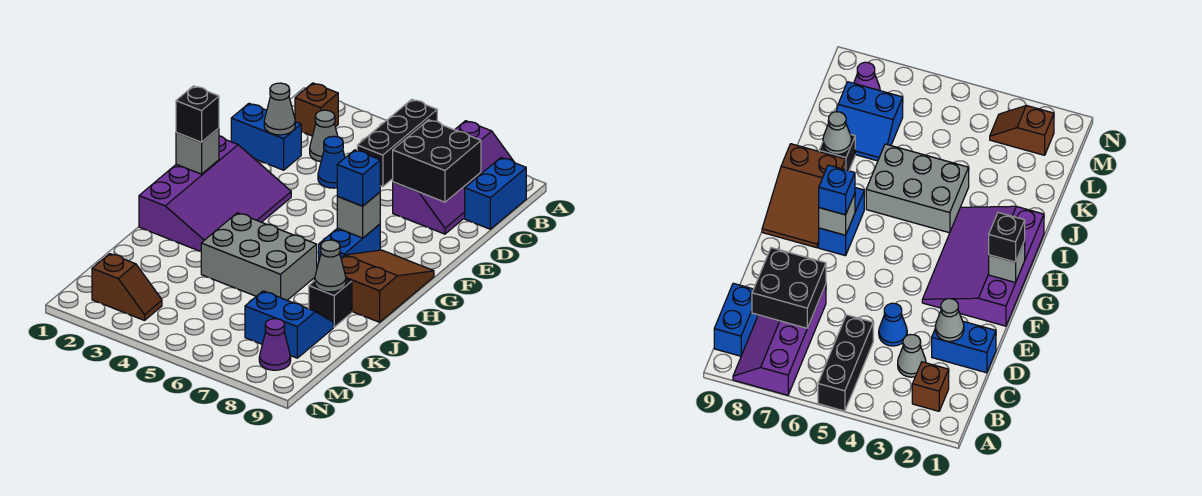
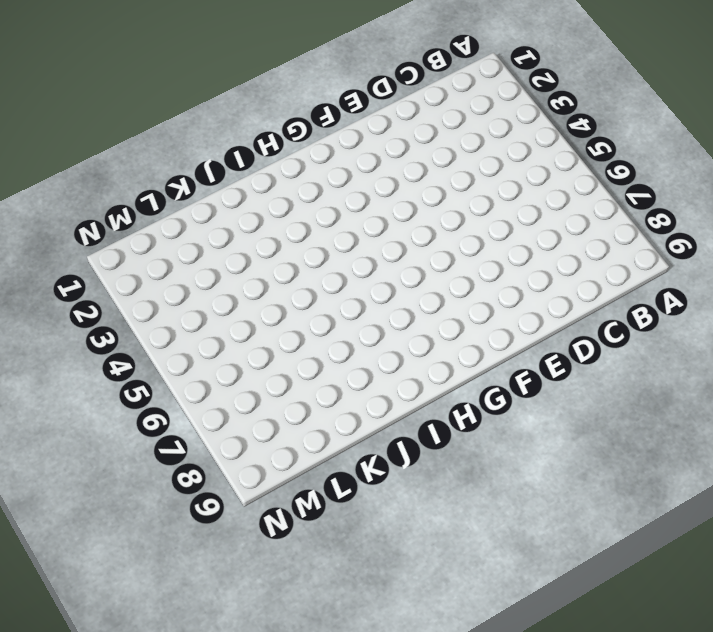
none -> black brick A5:C5 level 1
none -> purple slope A7:D8 level 1 top 7
none -> brown brick B2 level 1

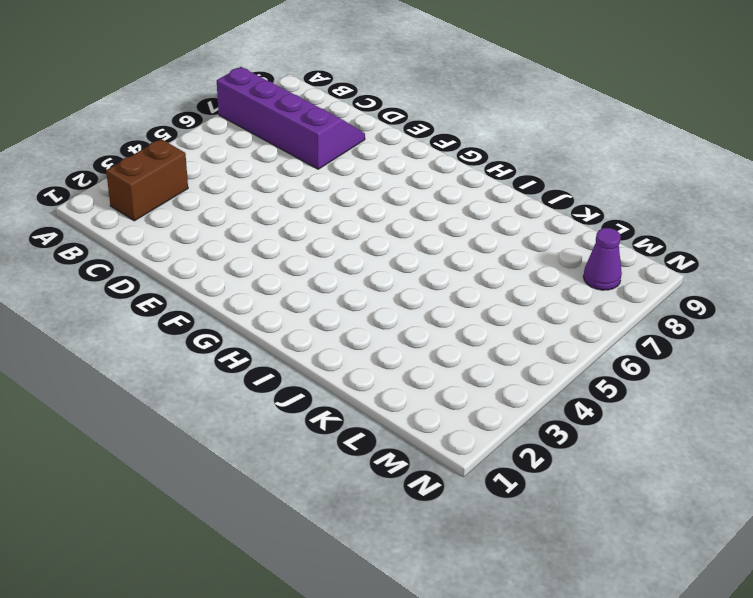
brown brick B2:B3 level 1 -> brown brick B2 level 1
none -> black brick A5:C5 level 1
none -> blue brick B9:C9 level 1
none -> grey cone C3 level 1

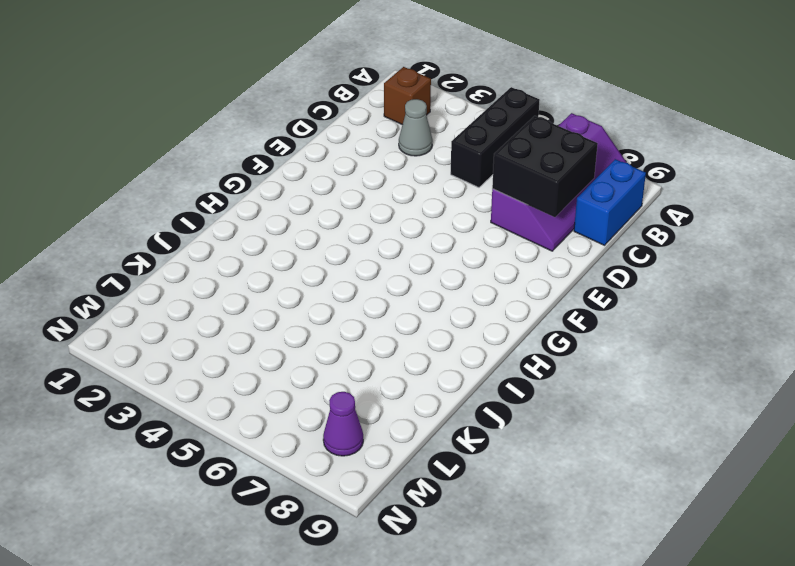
none -> blue brick D1:D2 level 1
none -> blue cone D4 level 1
none -> purple slope F1:I3 level 1 top 1

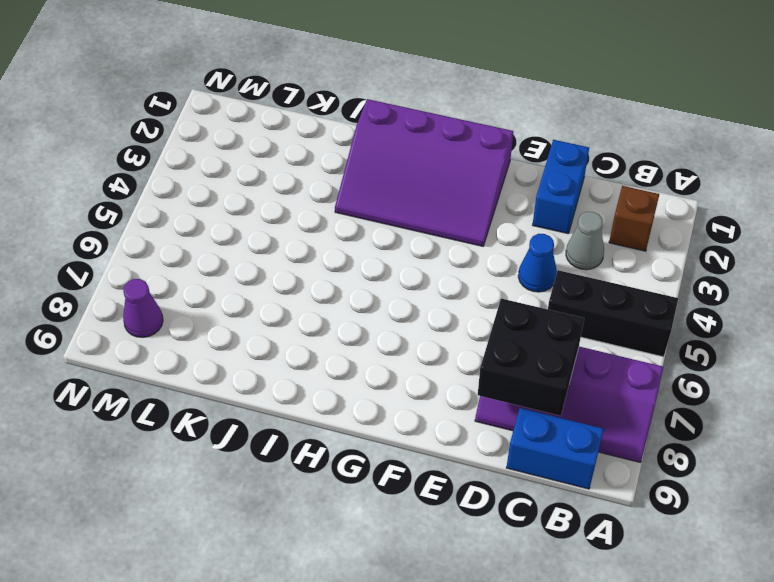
none -> blue brick G7:H7 level 1
none -> brown slope G8:I9 level 1 top I
none -> grey brick I4:J6 level 1

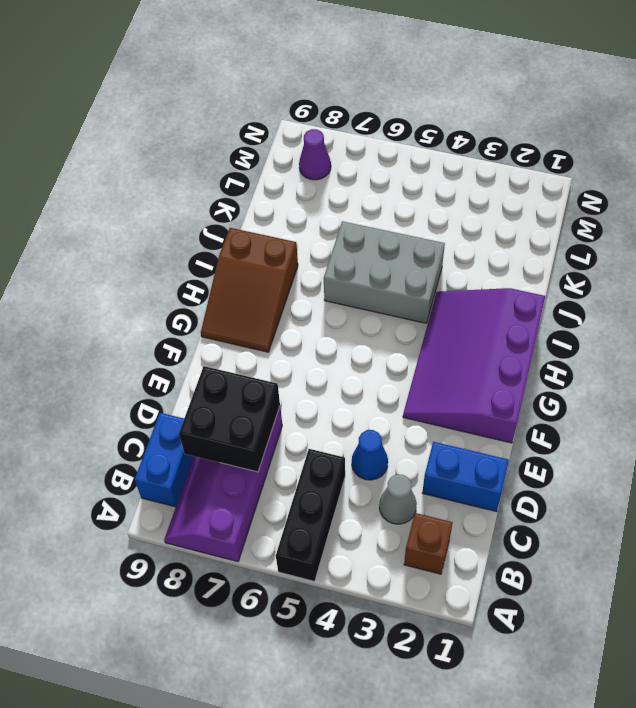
none -> blue brick G7:H7 level 1
none -> black brick J8 level 1
none -> blue slope K7:L8 level 1 top L

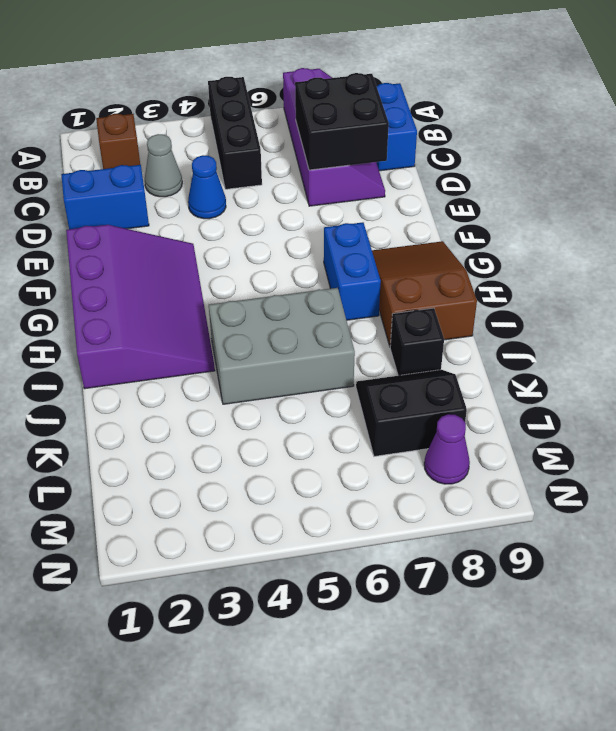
black slope K7:L8 level 1 top L -> blue slope K7:L8 level 1 top L
none -> brown slope M2:M3 level 1 top 2
none -> grey cone D2 level 2
none -> grey brick G1 level 2

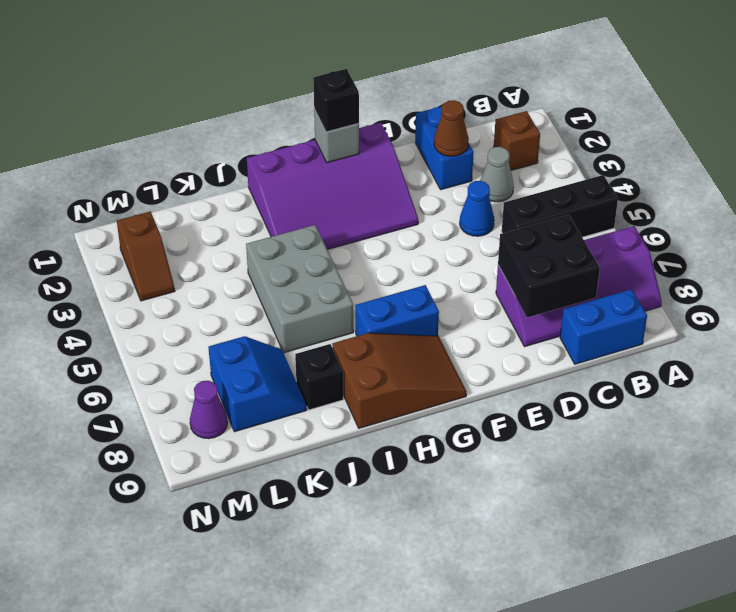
brown cone D2 level 2 -> grey cone D2 level 2
none -> grey brick G7 level 2
none -> grey cone J8 level 2
none -> blue brick G7 level 3

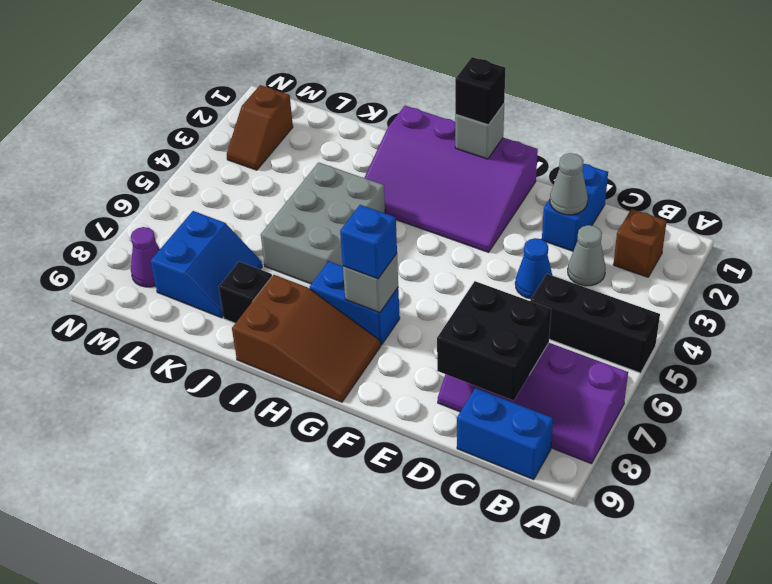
none -> grey cone J8 level 2

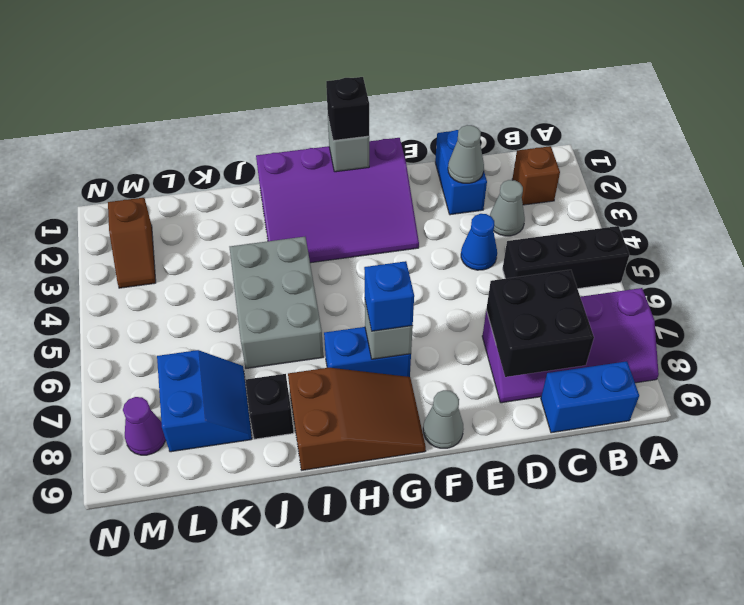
grey cone F9 level 1 -> grey cone J8 level 2

